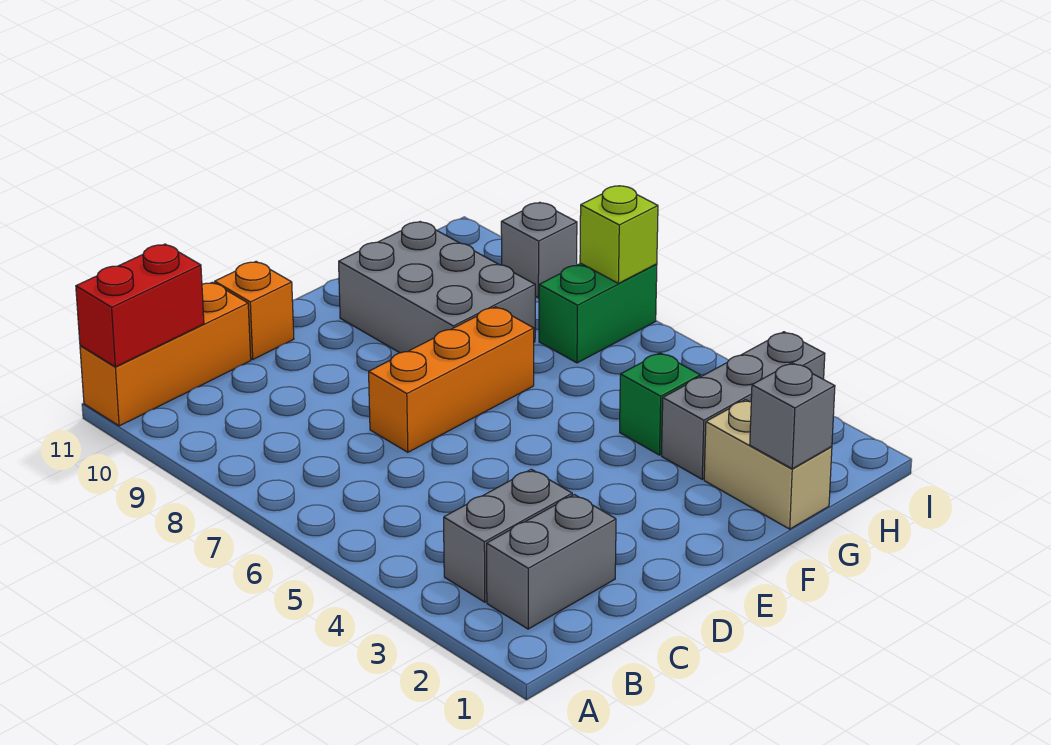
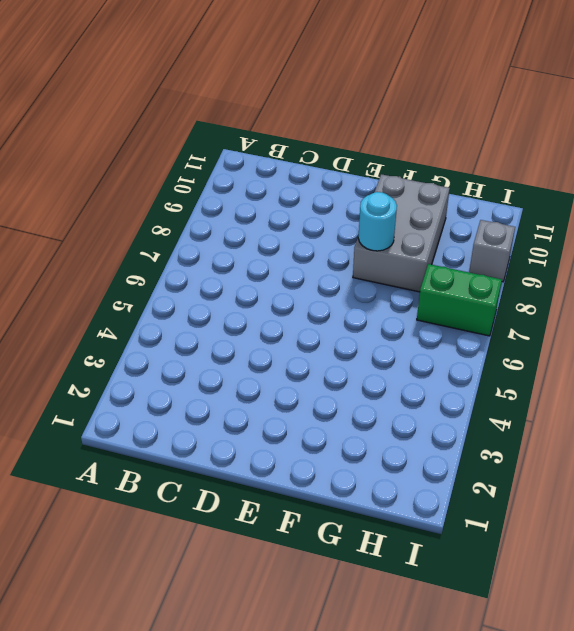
cyan round brick F8 level 2 -> none
none -> orange brick A11:C11 level 1
none -> grey brick B2:C2 level 1
none -> grey brick B3:C3 level 1

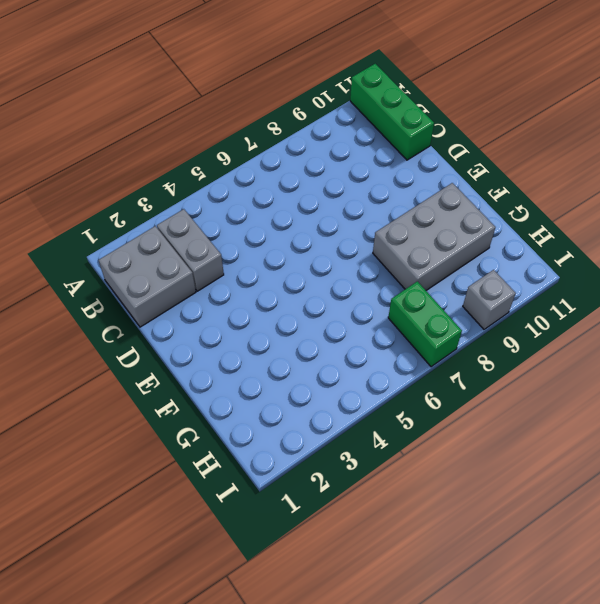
green brick A11:C11 level 1 -> orange brick A11:C11 level 1
grey brick B1:C2 level 1 -> grey brick B2:C2 level 1
none -> orange brick D7:F7 level 1
none -> orange brick D11 level 1
none -> tan brick G1:G2 level 1

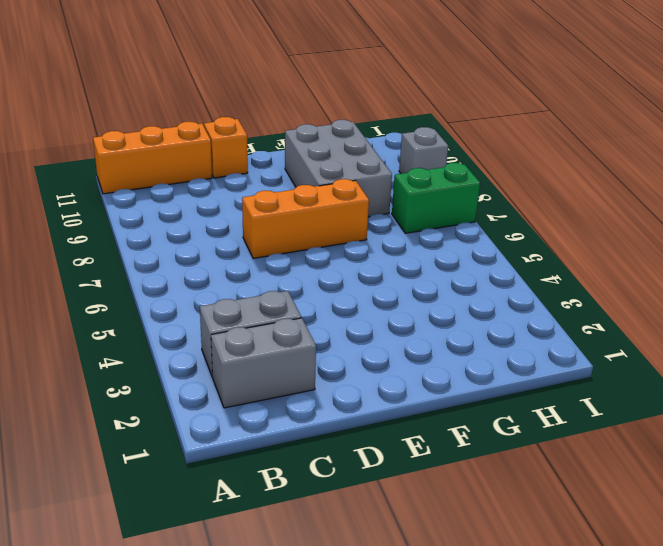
none -> tan brick G1:G2 level 1
none -> grey brick G3:I3 level 1
none -> green brick G4 level 1

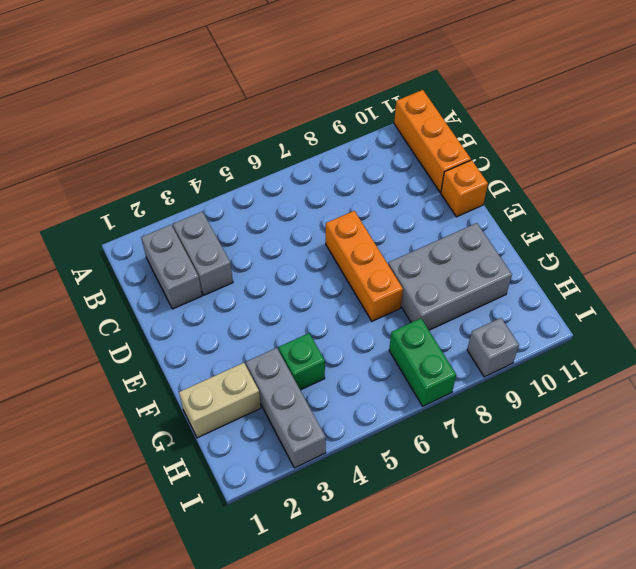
none -> red brick A11:B11 level 2
none -> grey brick G1 level 2
none -> lime brick I7 level 2

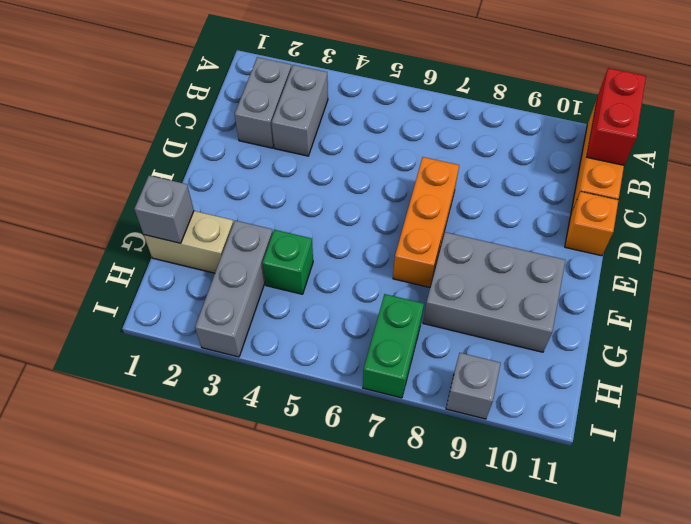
none -> lime brick I7 level 2

